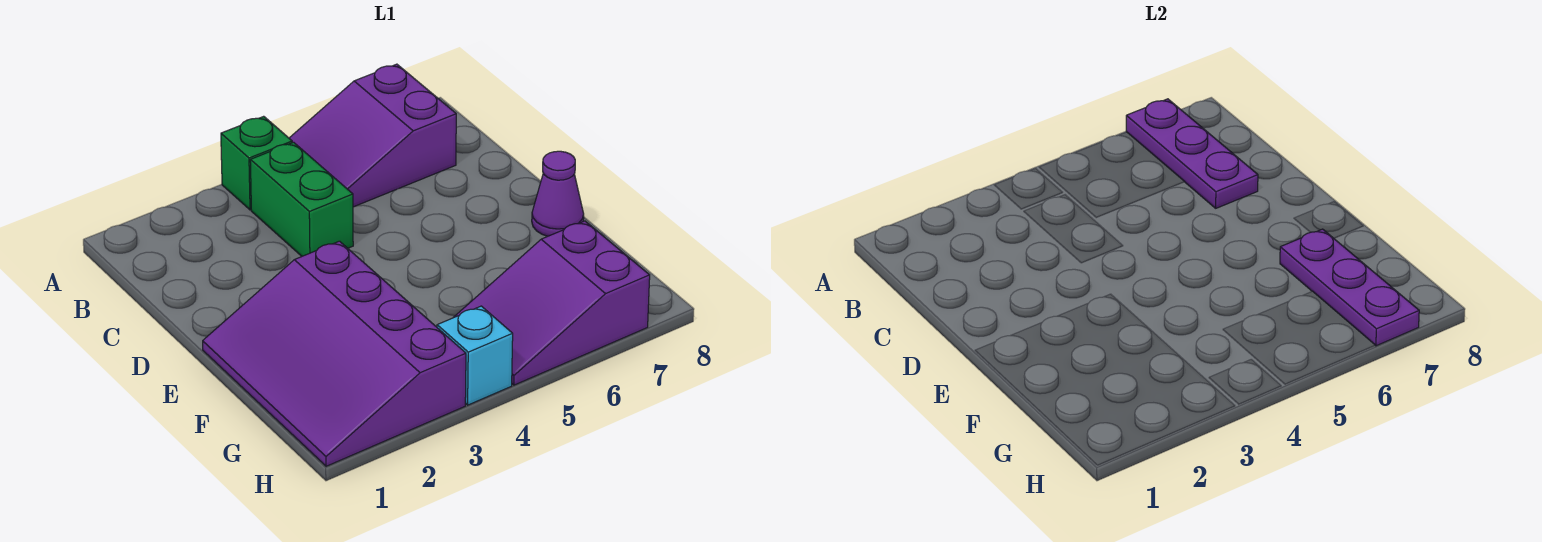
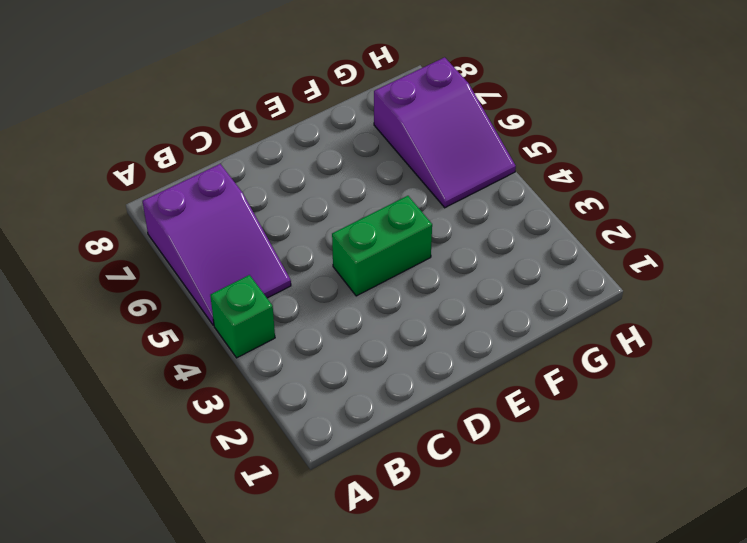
green brick D4:E4 level 1 -> green brick B4:C4 level 1
none -> purple slope E1:H3 level 1 top 3
none -> purple cone E8 level 1

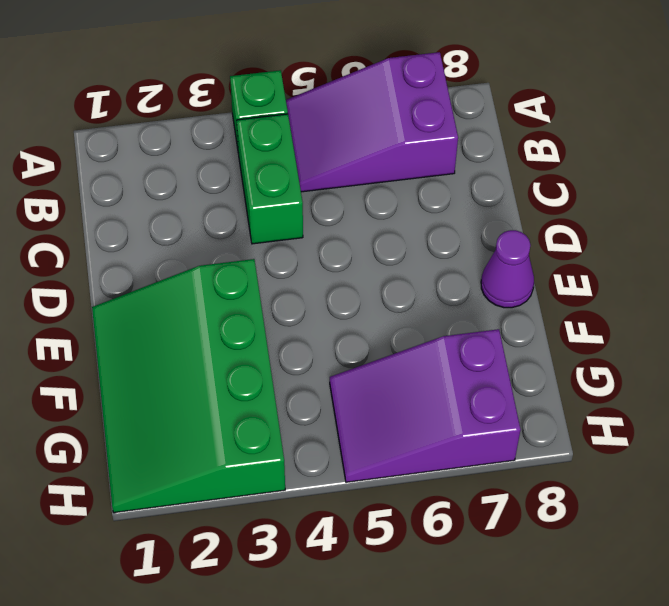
green slope E1:H3 level 1 top 3 -> purple slope E1:H3 level 1 top 3
none -> cyan brick H4 level 1
none -> purple plate A7:C7 level 2

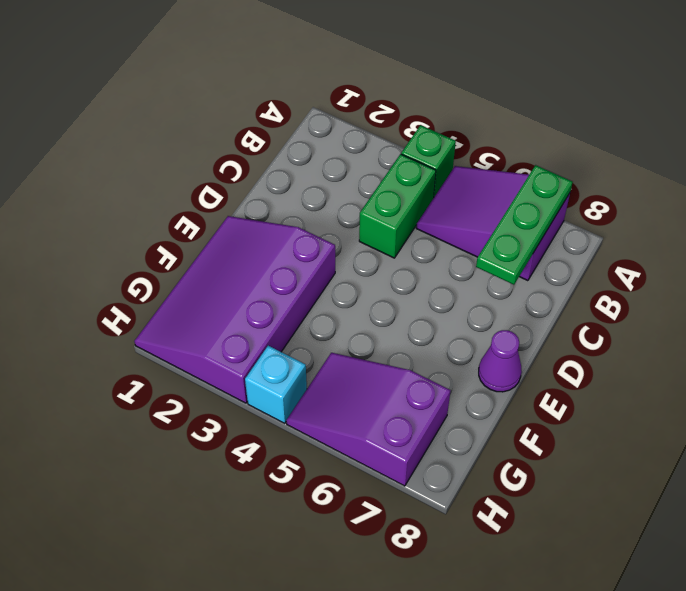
green plate A7:C7 level 2 -> purple plate A7:C7 level 2
none -> purple plate F7:H7 level 2

